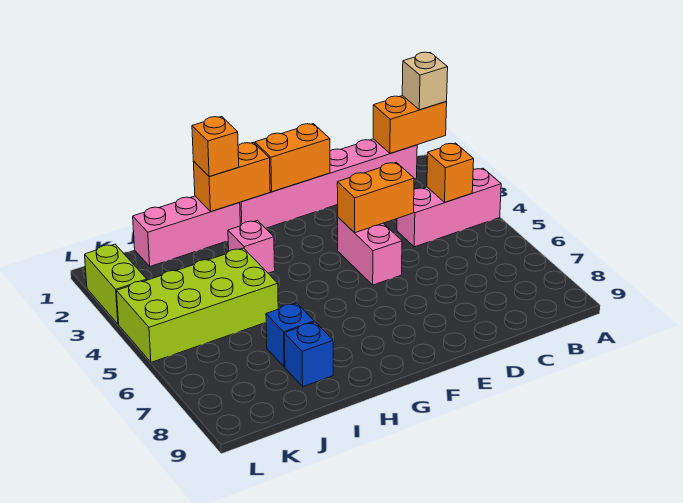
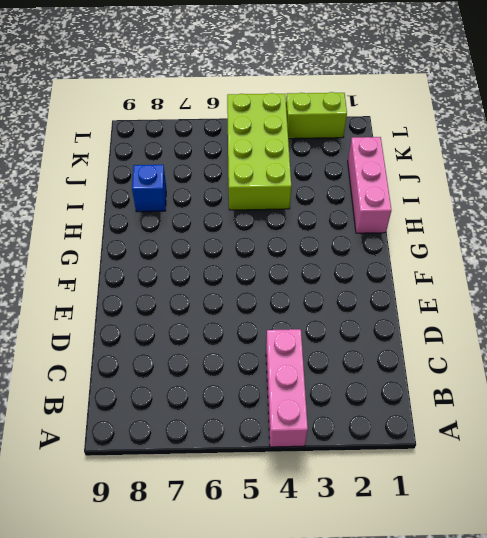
none -> pink brick B1:G1 level 1
none -> pink brick E4:E5 level 1
none -> pink brick H3 level 1

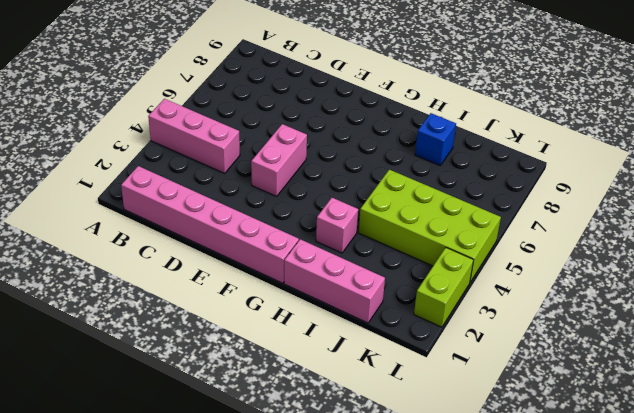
none -> blue brick I7 level 1
none -> orange brick A1:B1 level 2
none -> orange brick B4 level 2

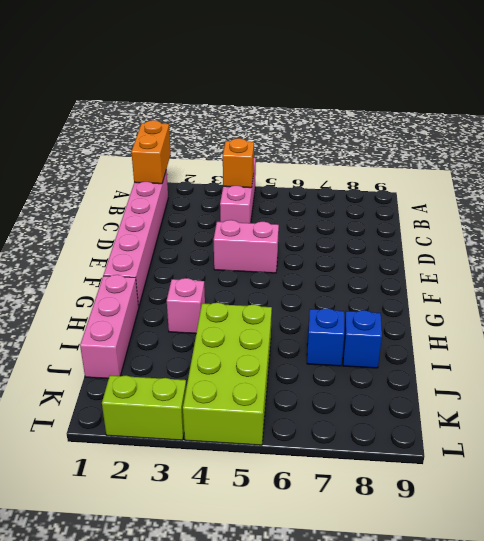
none -> orange brick D4:E4 level 2
none -> orange brick E1:F1 level 2
none -> orange brick G1:H1 level 2

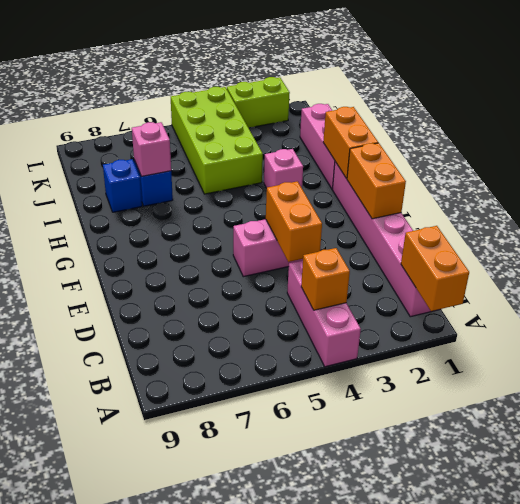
pink brick I7 level 2 -> none
none -> tan brick A1 level 3
none -> orange brick H1 level 3

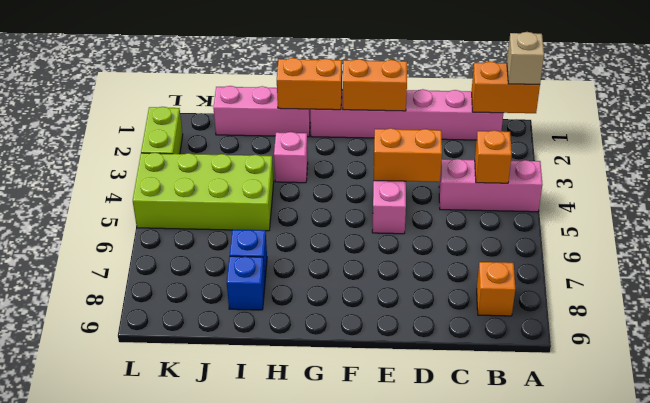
orange brick B8 level 1 -> orange brick H1 level 3

